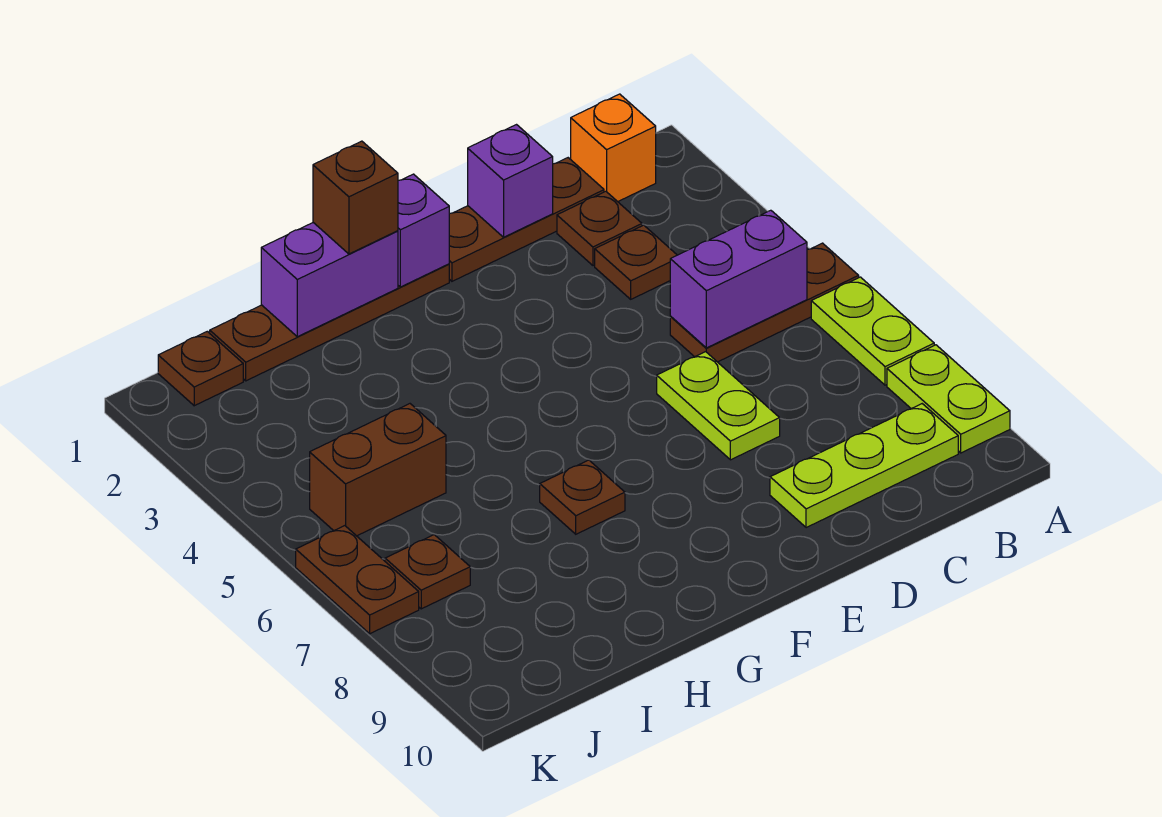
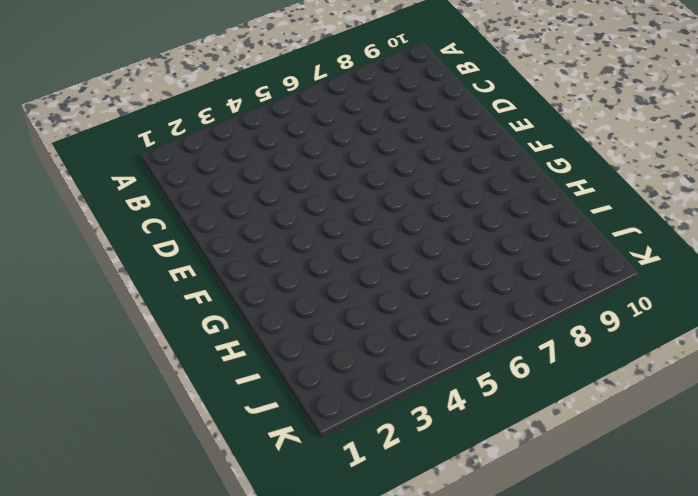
none -> brown plate A5:C5 level 1
none -> lime plate A6:A7 level 1
none -> lime plate A8:A9 level 1

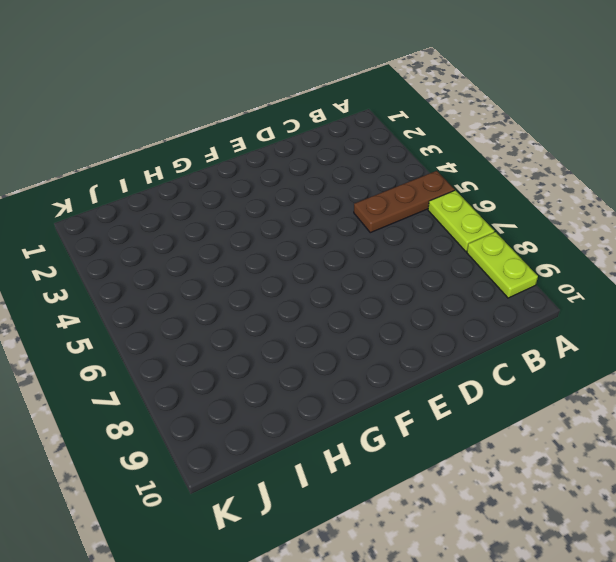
none -> orange brick B1 level 1
none -> lime plate B9:D9 level 1
none -> brown plate C1:E1 level 1

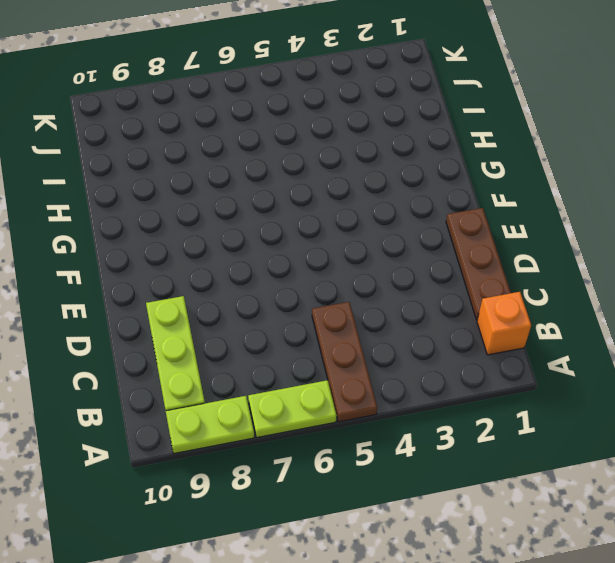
none -> brown plate C2 level 1
none -> brown plate C3 level 1
none -> lime plate D6:D7 level 1

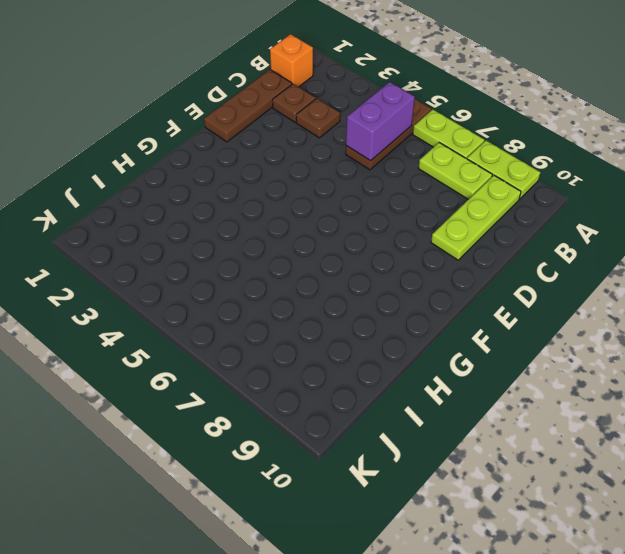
lime plate B7:B8 level 1 -> lime plate D6:D7 level 1
none -> brown plate F1:I1 level 1
none -> brown plate G7 level 1
none -> brown brick I5:J5 level 1

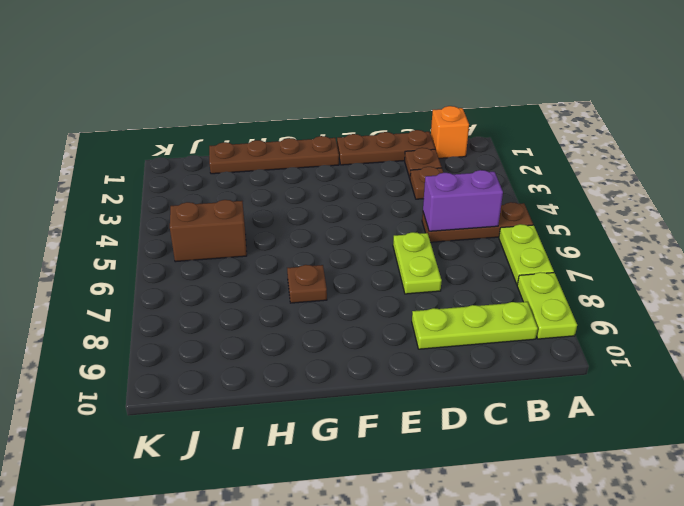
none -> brown plate J1 level 1
none -> brown plate J7 level 1
none -> brown plate K6:K7 level 1

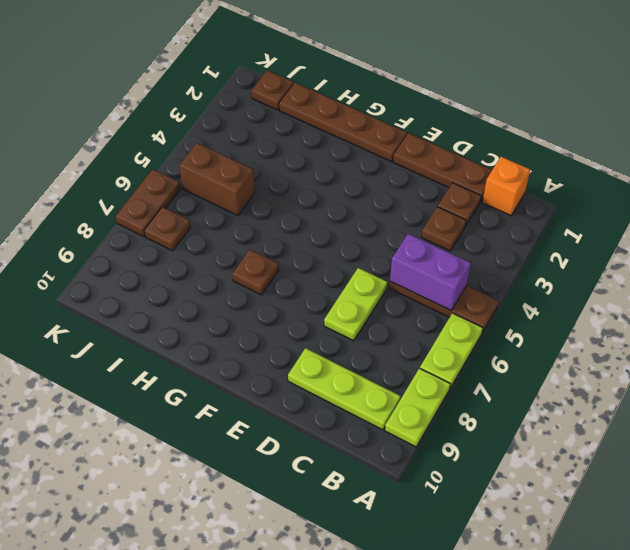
none -> purple brick D1 level 2
none -> purple brick F1 level 2
none -> purple brick G1:H1 level 2

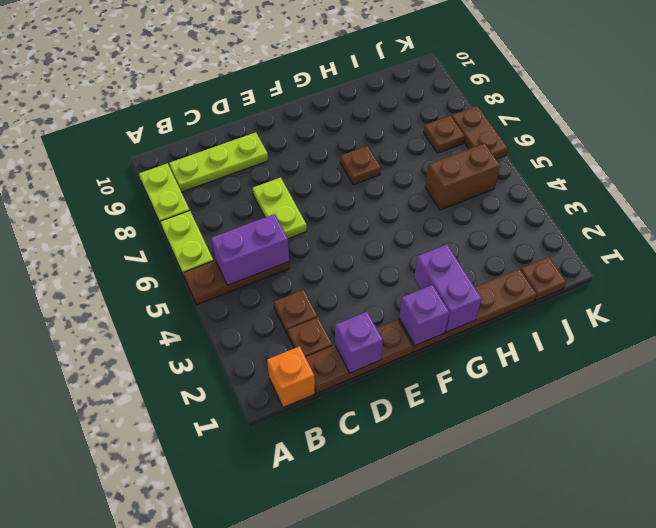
purple brick G1:G2 level 2 -> purple brick G1:H1 level 2
none -> brown brick G1 level 3

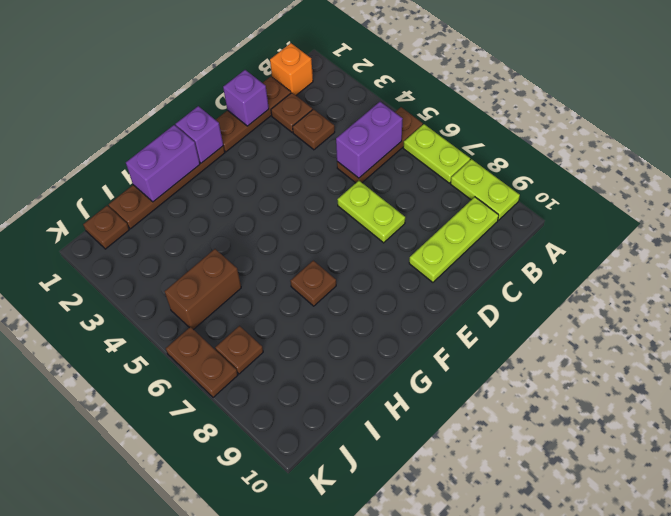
none -> brown brick G1 level 3

